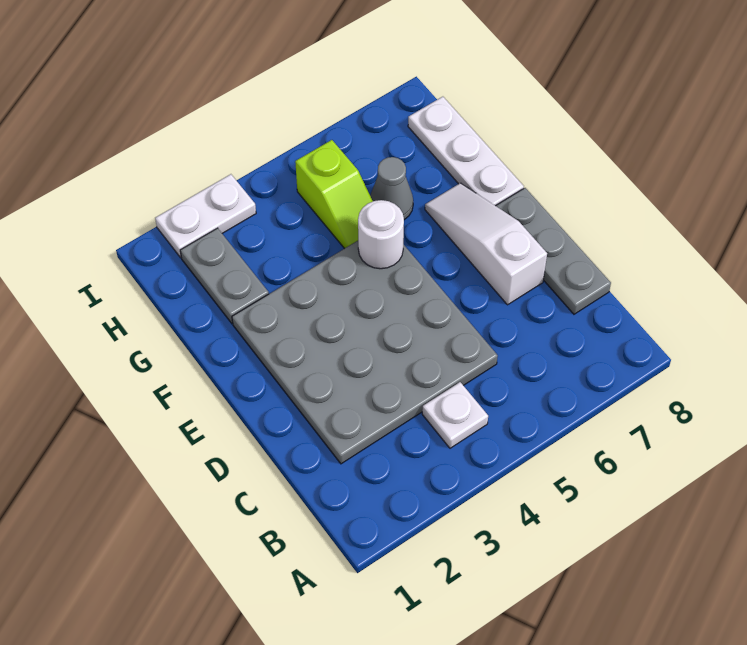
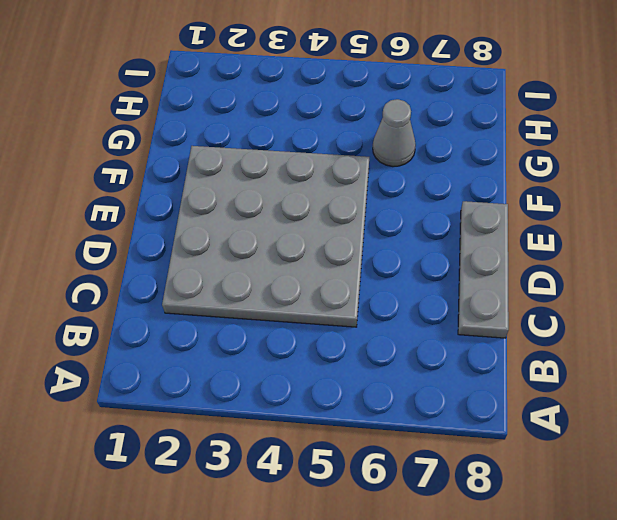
none -> white plate B4 level 1
none -> white slope D7:F7 level 1 top D

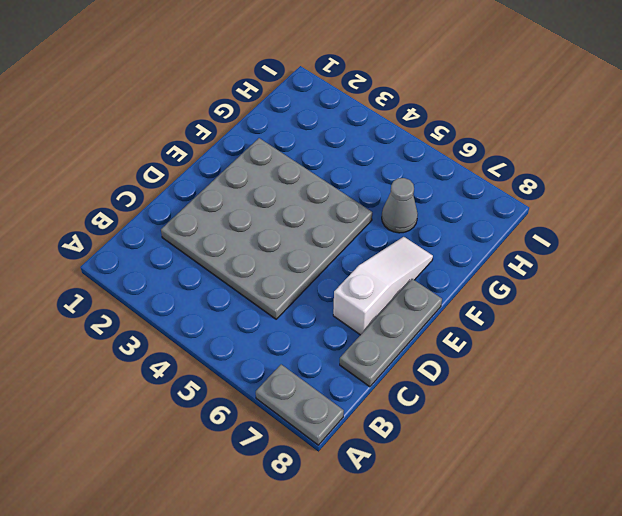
grey plate A7:A8 level 1 -> grey plate G2:H2 level 1
none -> white plate B4 level 1
none -> white plate F8:H8 level 1

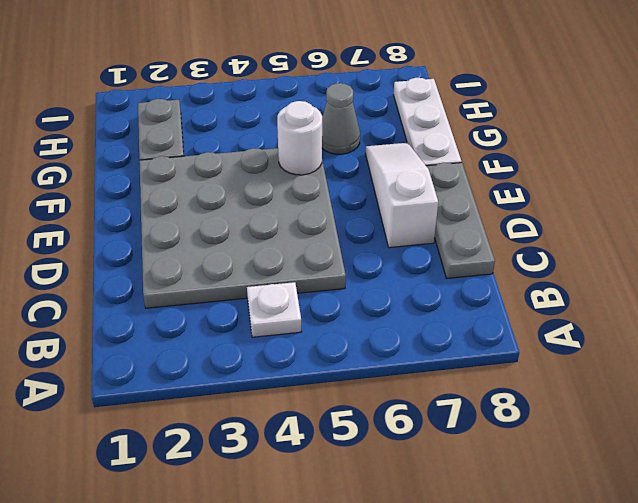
none -> lime slope G5:H5 level 1 top H
none -> white plate I2:I3 level 1

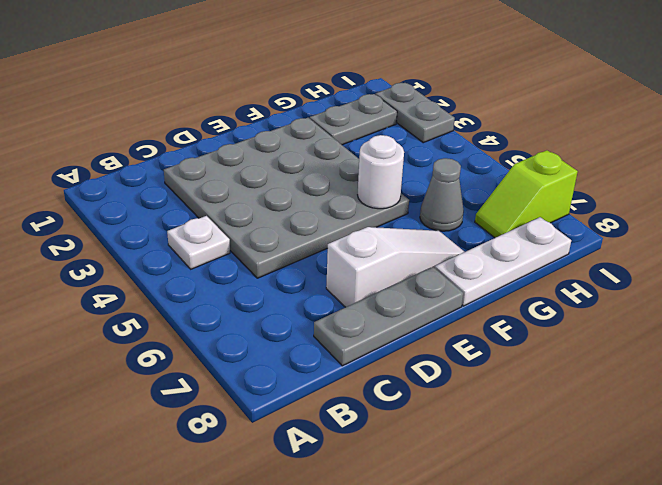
lime slope H7:I7 level 1 top I -> lime slope G5:H5 level 1 top H
grey plate I2:I3 level 1 -> white plate I2:I3 level 1

